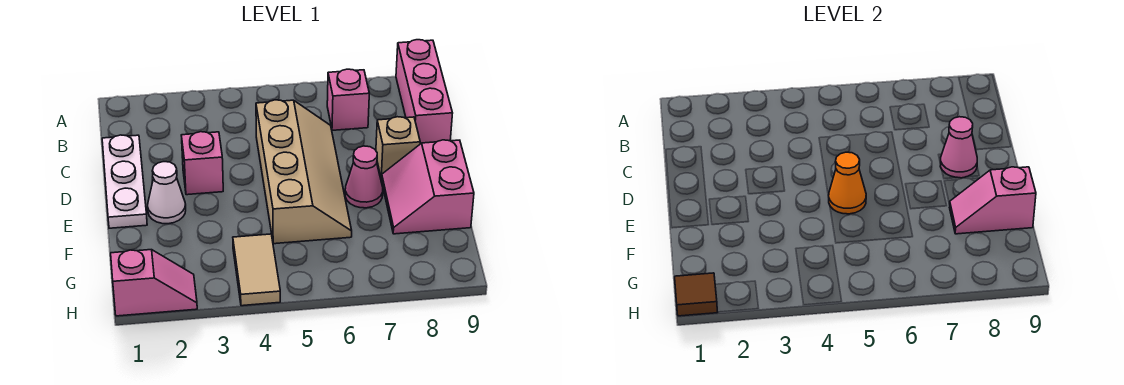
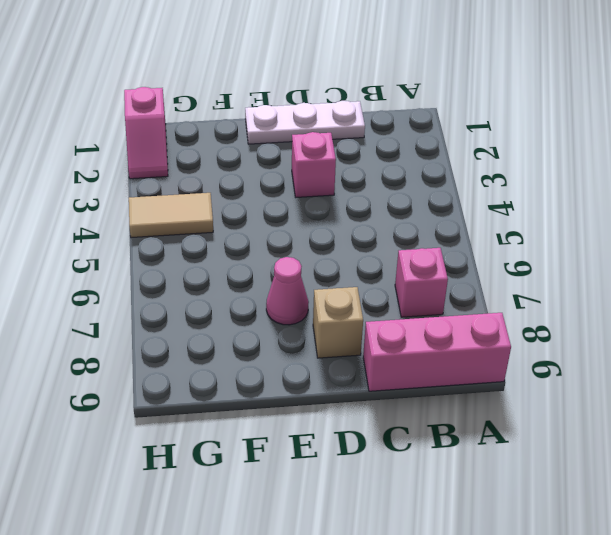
none -> tan slope C5:F6 level 1 top 5
none -> white cone E2 level 1
none -> pink slope E8:F9 level 1 top 9

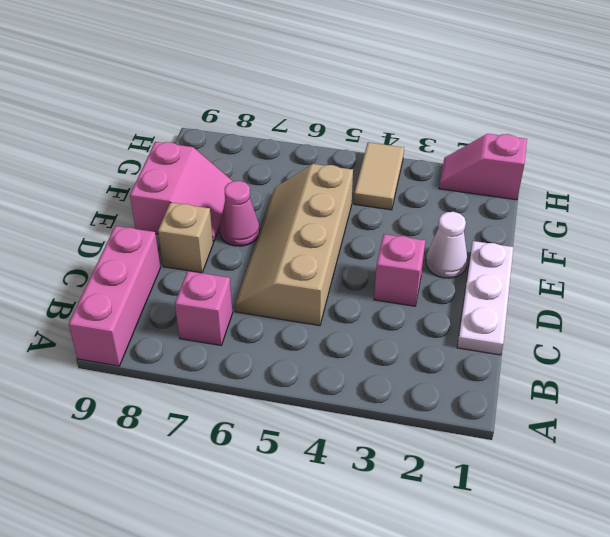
none -> pink cone D8 level 2
none -> orange cone E5 level 2
none -> pink slope F8:F9 level 2 top 9

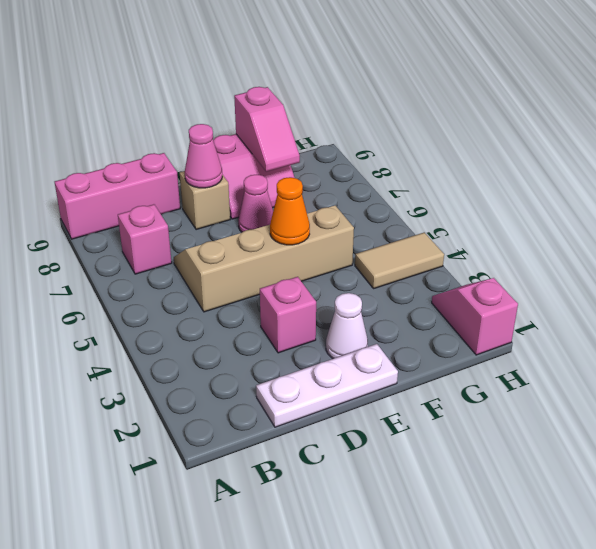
none -> brown tile H1 level 2

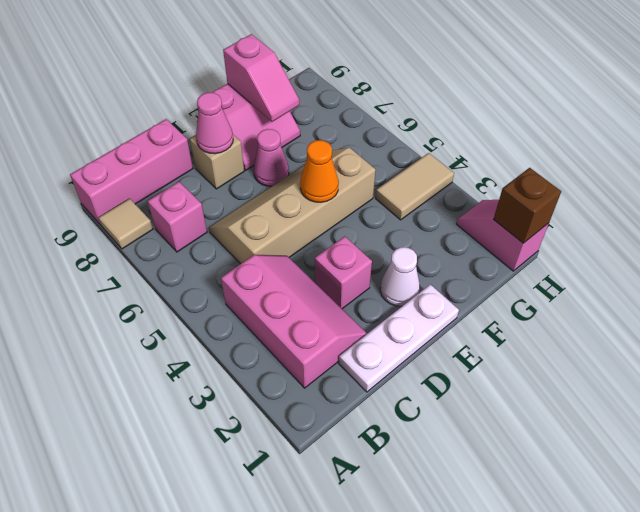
tan tile A8 level 1 -> none
pink slope B2:C4 level 1 top B -> none
brown brick H1 level 2 -> brown tile H1 level 2

